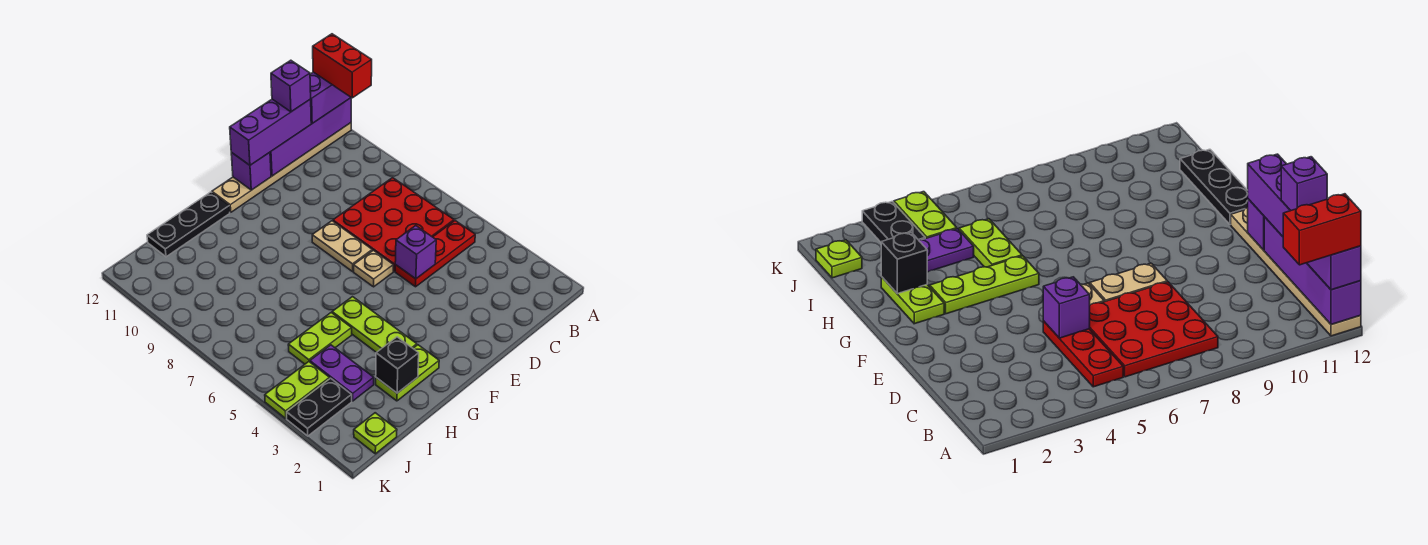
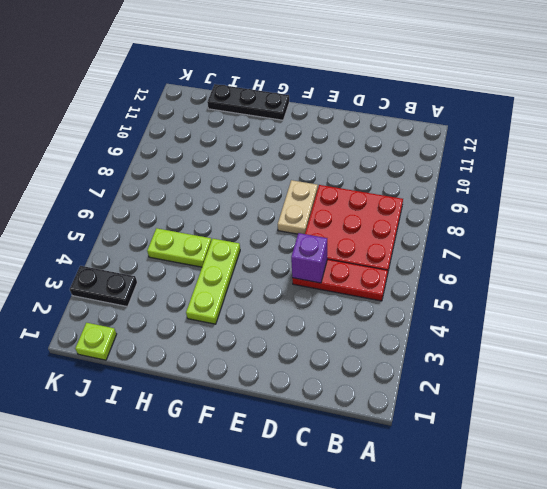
none -> tan plate A12:F12 level 1
none -> tan plate E6 level 1
none -> lime plate G2:H2 level 1

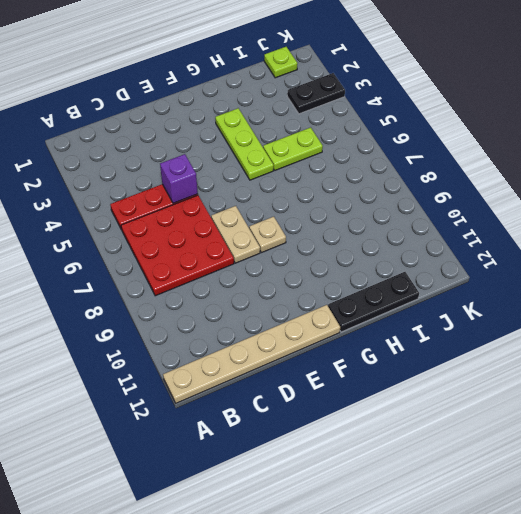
tan plate F8 level 1 -> tan plate E6 level 1
none -> lime plate G2:H2 level 1
none -> purple plate I3:I4 level 1
none -> lime plate J4:K4 level 1

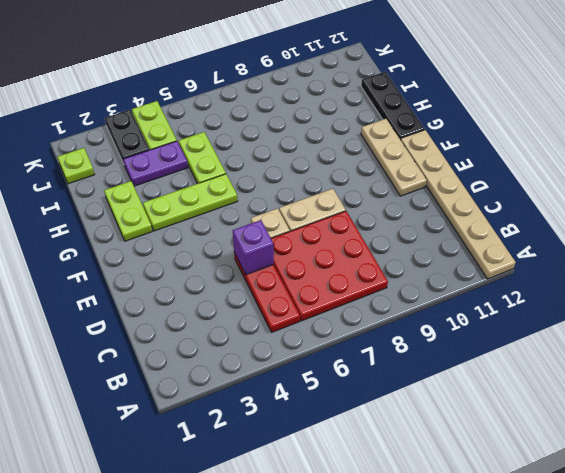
tan plate E11:G11 level 1 -> none
none -> purple brick A12:D12 level 2
none -> purple brick E12 level 2
none -> black brick H2 level 2

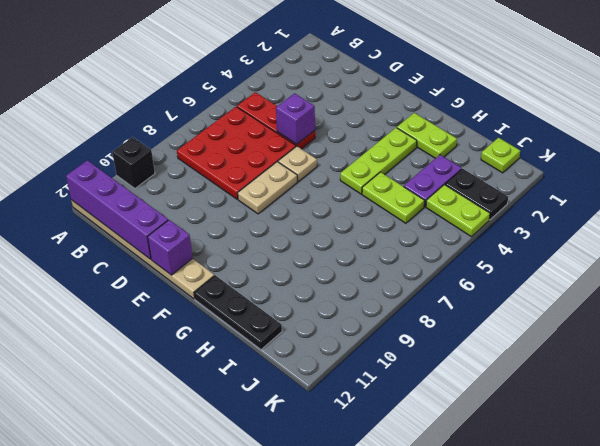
black brick A10 level 1 -> black brick H2 level 2
none -> purple brick A12:B12 level 3
none -> purple brick C12:E12 level 3
none -> red brick A11:A12 level 4

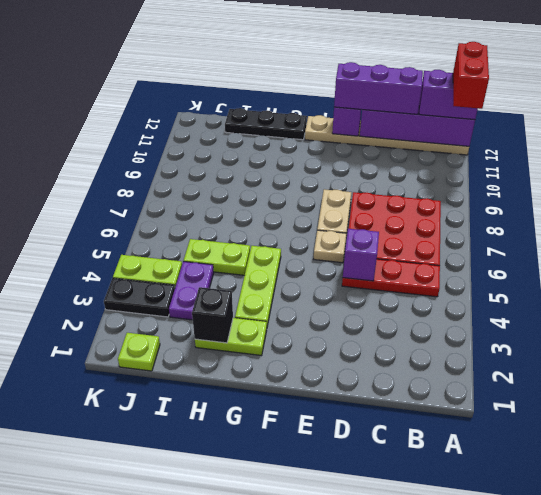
none -> purple brick C12 level 4

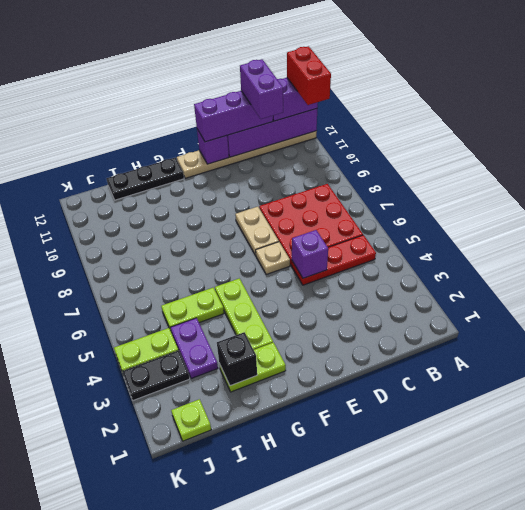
purple brick C11:C12 level 4 -> purple brick C12 level 4

